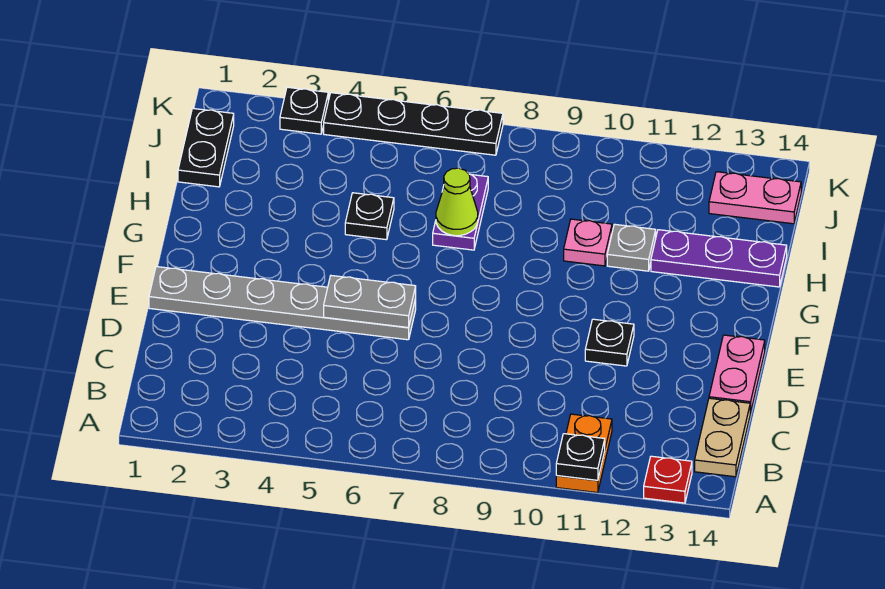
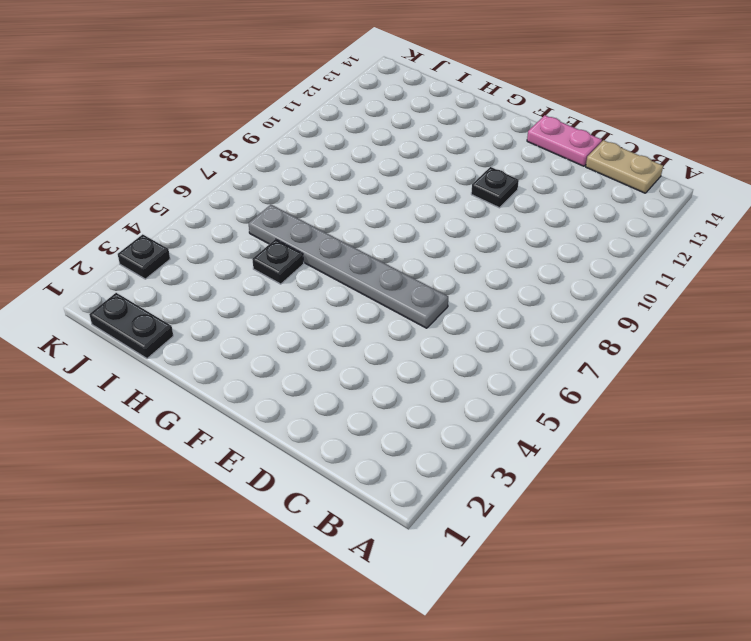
grey plate D6:I6 level 1 -> grey plate E1:E6 level 1
none -> orange plate A11:B11 level 1
none -> red plate A13 level 1
none -> purple plate H7:I7 level 1

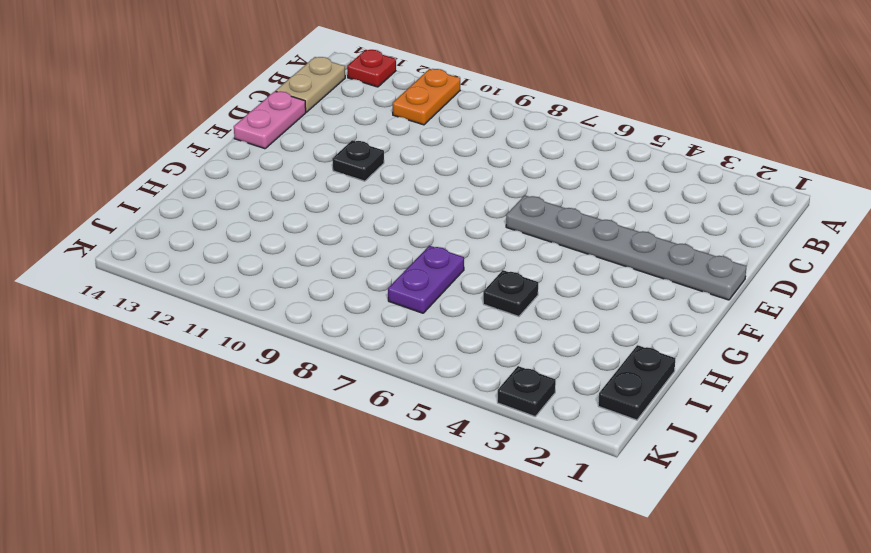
none -> pink plate H10 level 1
none -> grey plate H11 level 1
none -> purple plate H12:H14 level 1

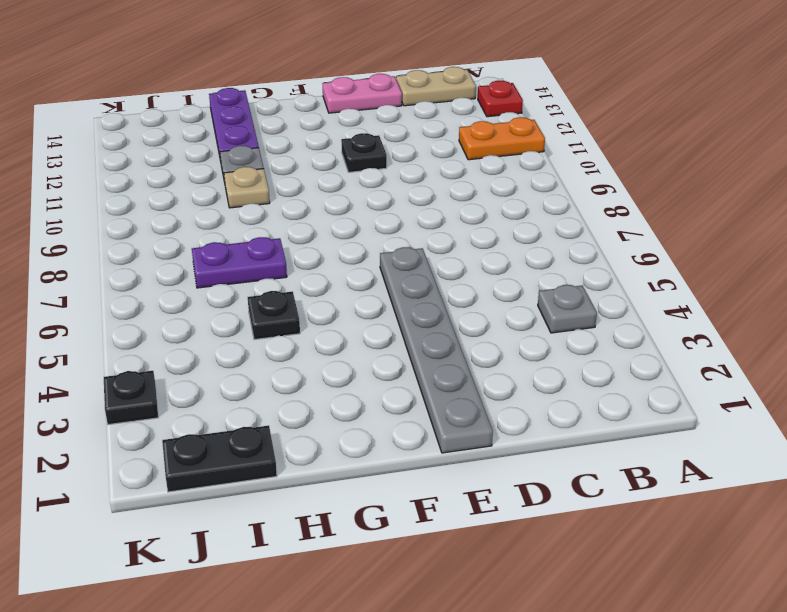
grey plate B4 level 1 -> none
tan plate H10 level 1 -> pink plate H10 level 1
none -> pink plate J13:J14 level 1
none -> black plate K4:K7 level 1
none -> black plate A11 level 2

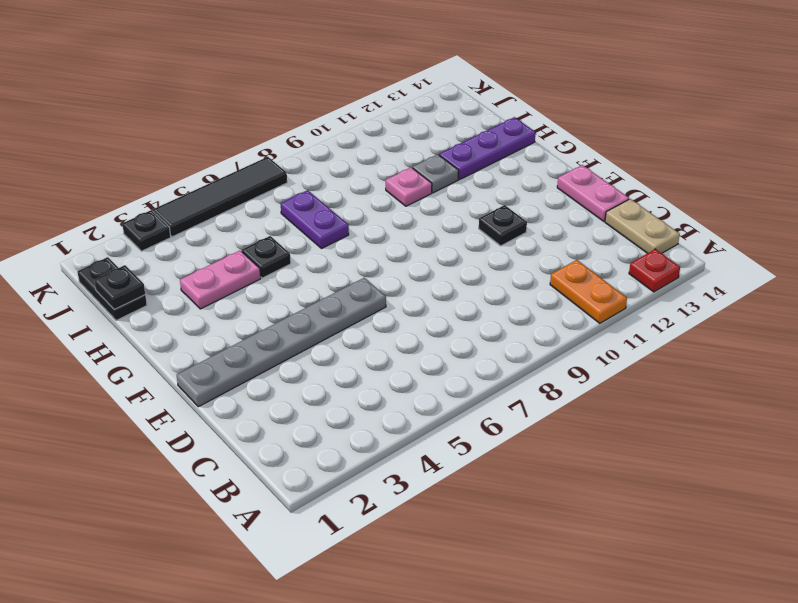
pink plate H3:H4 level 1 -> pink plate J13:J14 level 1
black plate I1 level 2 -> black plate A11 level 2
black tile K4:K7 level 1 -> black plate K4:K7 level 1
none -> grey plate E5:E6 level 2
none -> lime cone H7 level 2

